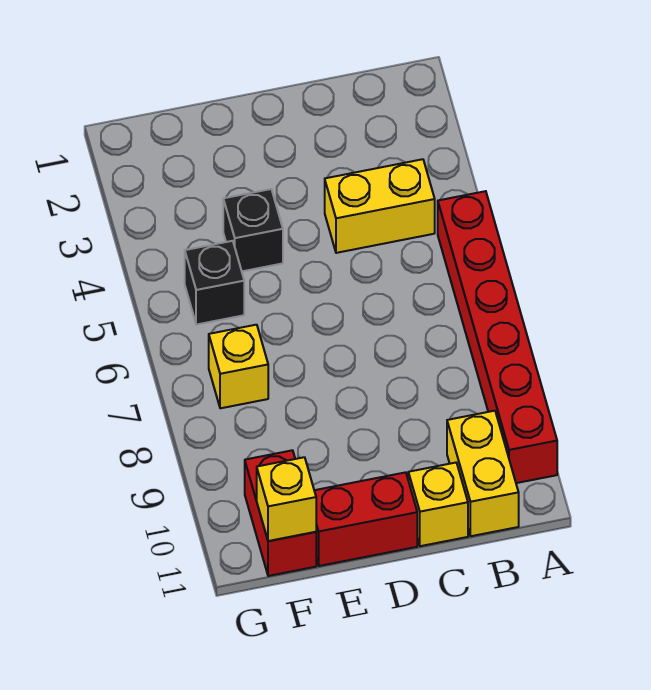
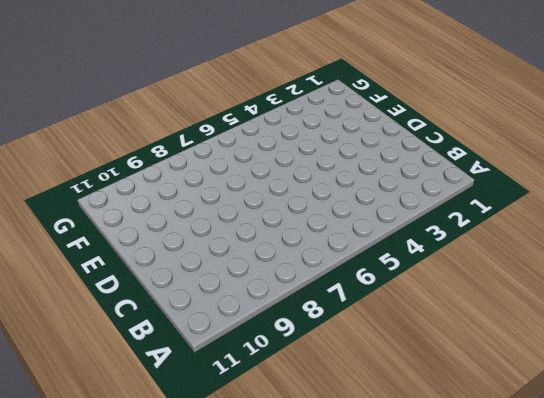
none -> red brick A5:A10 level 1
none -> yellow brick B4:C4 level 1

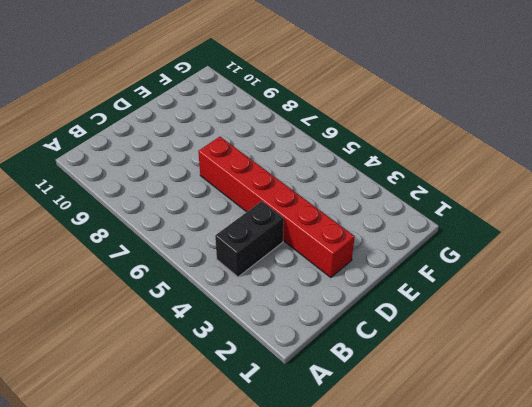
black brick B4:C4 level 1 -> yellow brick B4:C4 level 1
red brick D2:D7 level 1 -> red brick A5:A10 level 1
none -> yellow brick B10:B11 level 1
none -> yellow brick C11 level 1

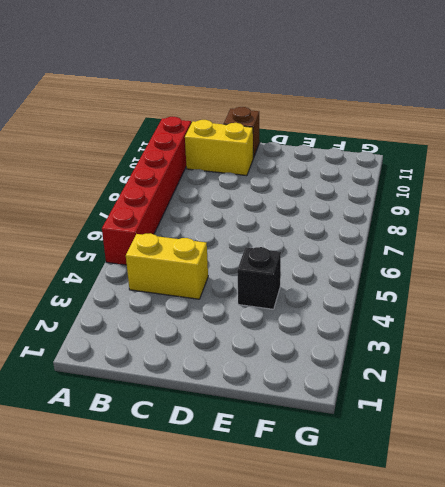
yellow brick B10:C10 level 1 -> yellow brick B10:B11 level 1
brown brick C11 level 1 -> yellow brick C11 level 1
none -> red brick D11:E11 level 1
none -> black brick F5 level 1

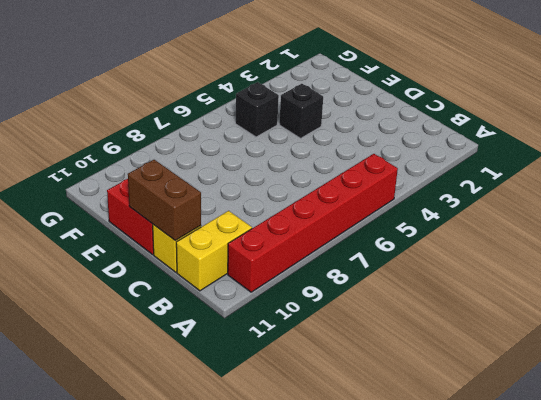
brown brick C11:D11 level 2 -> none
none -> yellow brick B4:C4 level 1
none -> yellow brick F7 level 1

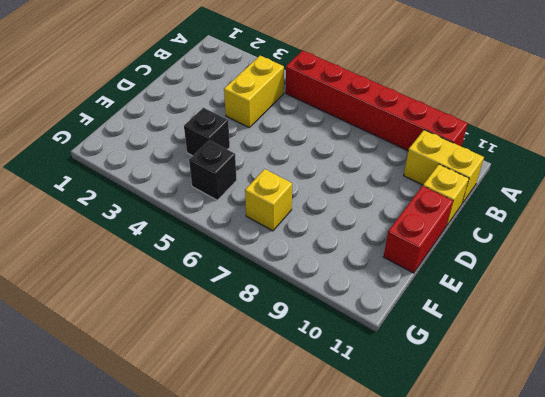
none -> red brick F10:F11 level 1
none -> yellow brick F11 level 2

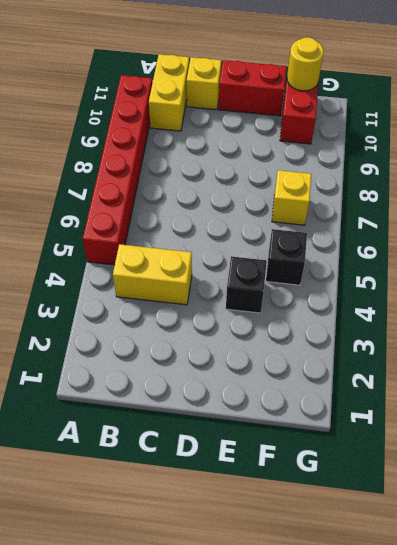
yellow round brick F11 level 2 -> yellow brick F11 level 2

